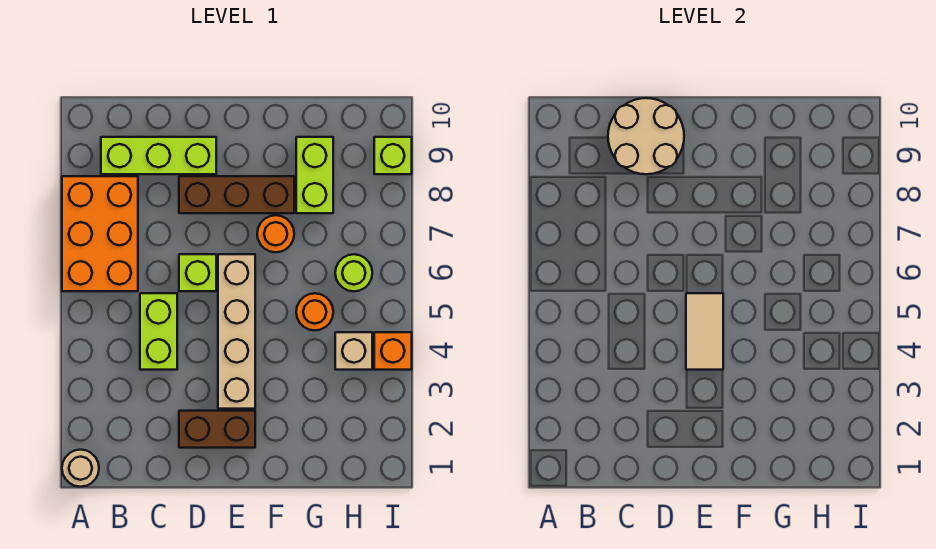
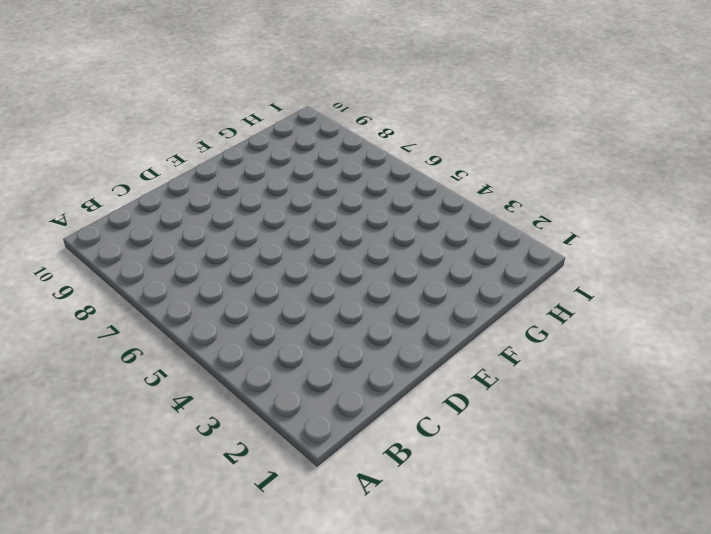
none -> tan round brick A1 level 1
none -> orange brick A6:B8 level 1
none -> lime brick B9:D9 level 1

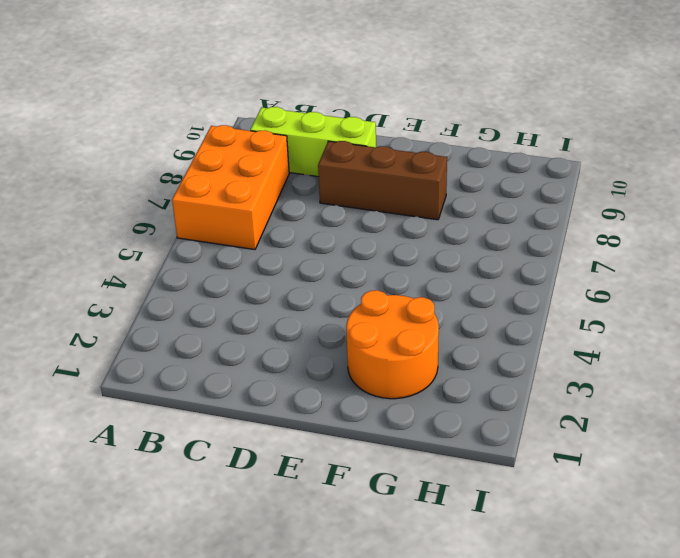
orange round brick F2:G3 level 1 -> none
none -> tan round brick A1 level 1
none -> lime brick C4:C5 level 1
none -> brown brick D2:E2 level 1

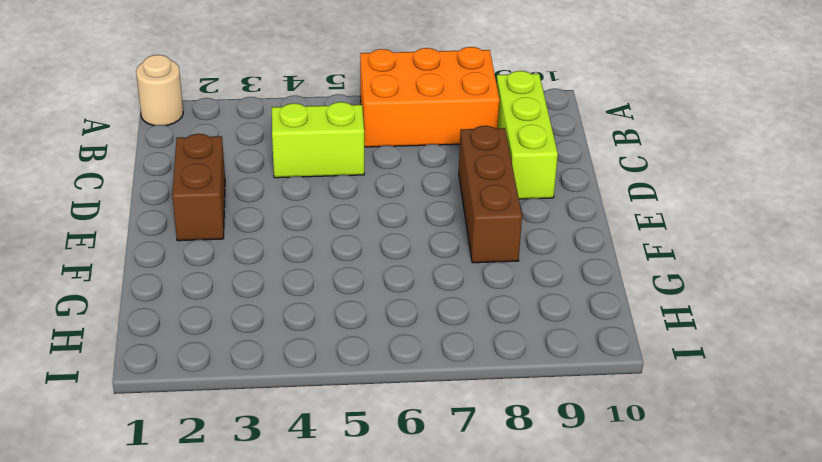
none -> lime brick D6 level 1
none -> tan brick E3:E6 level 1
none -> orange round brick F7 level 1

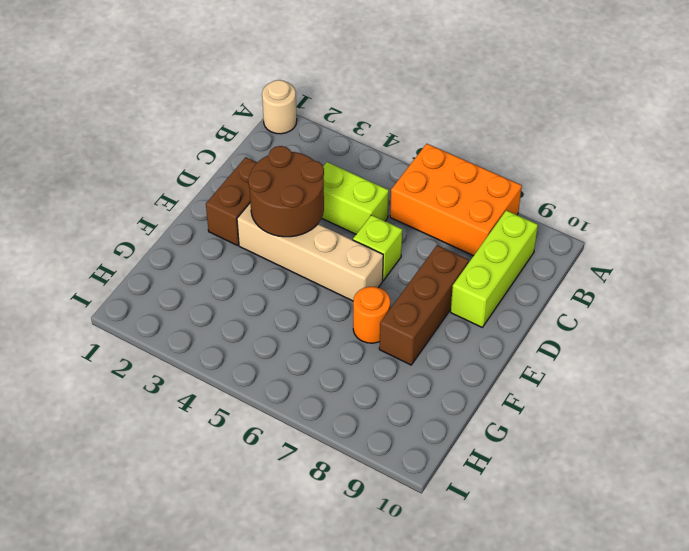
brown round brick D3:E4 level 2 -> tan tile E4:E5 level 2
none -> orange round brick G5 level 1
none -> lime brick G8:G9 level 1
none -> tan brick H4 level 1

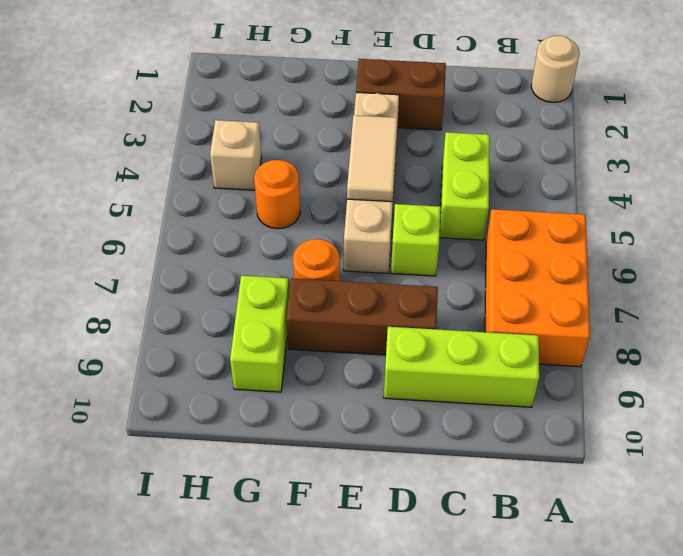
none -> lime round brick H6 level 1
none -> orange brick I4 level 1
none -> lime brick I9 level 1

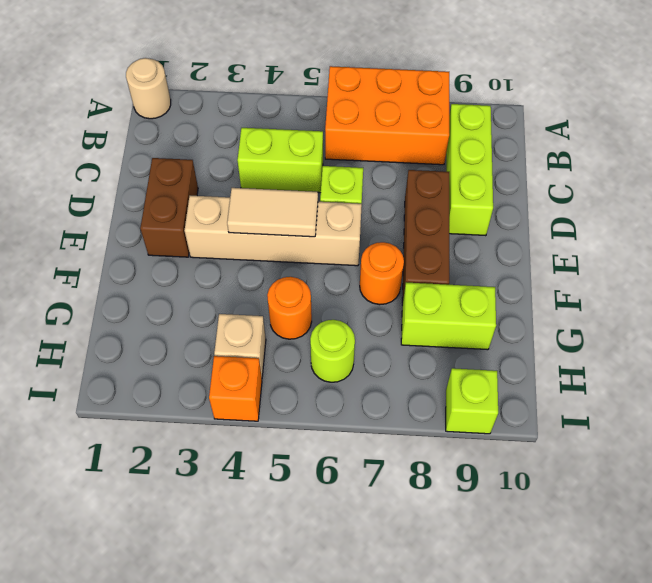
none -> tan round brick C9:D10 level 2

